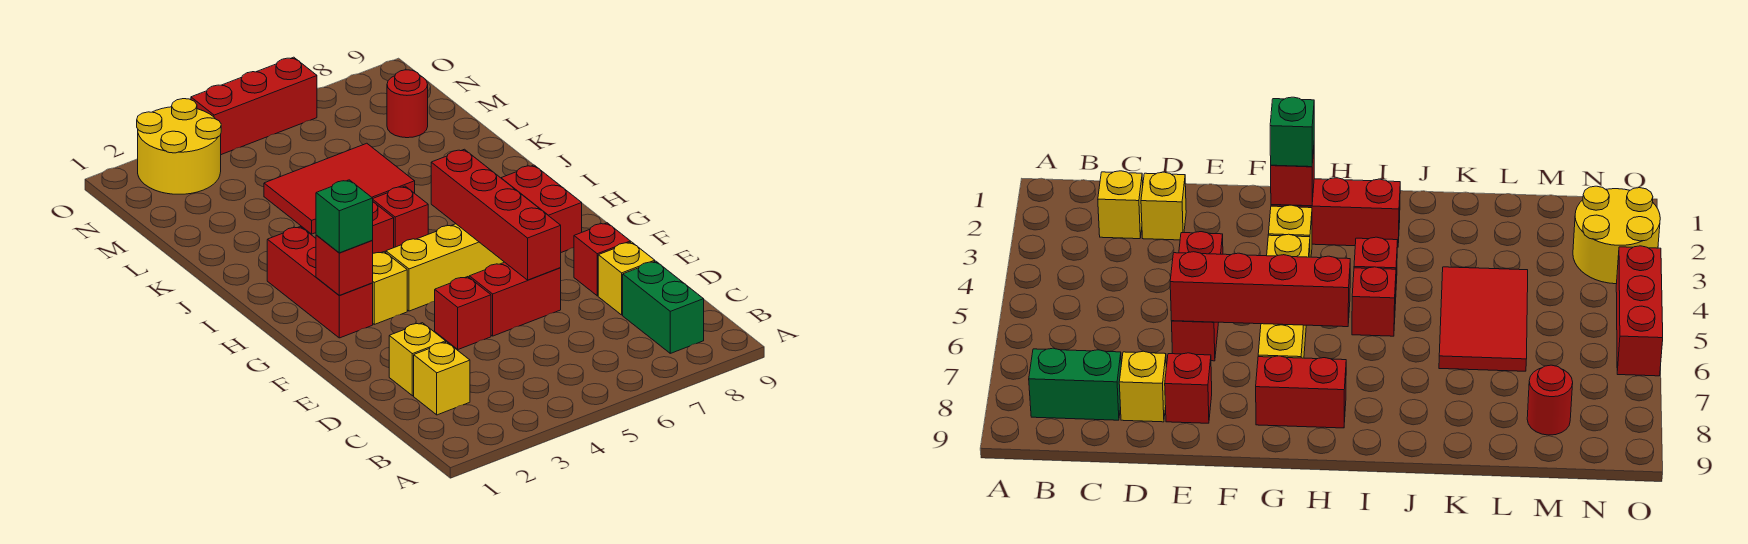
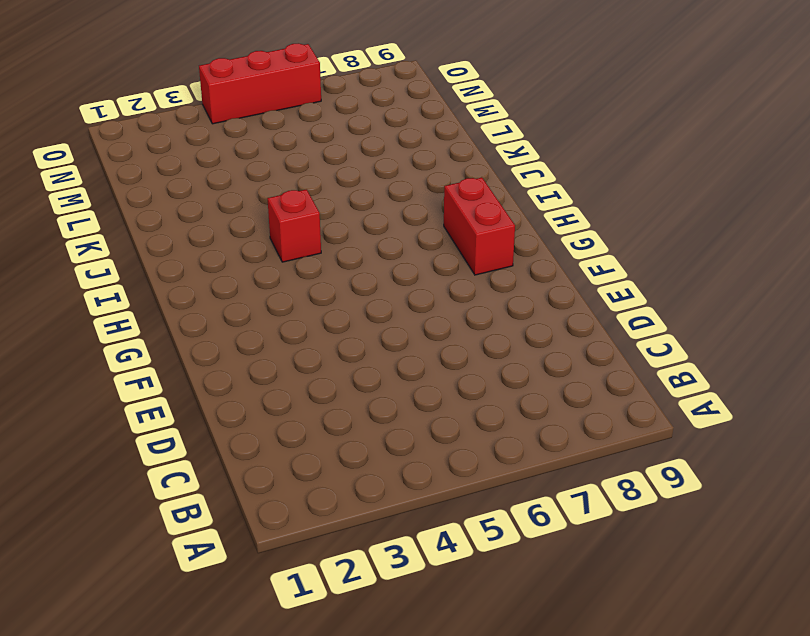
none -> green brick B8:C8 level 1
none -> yellow brick C2 level 1
none -> yellow brick D2 level 1

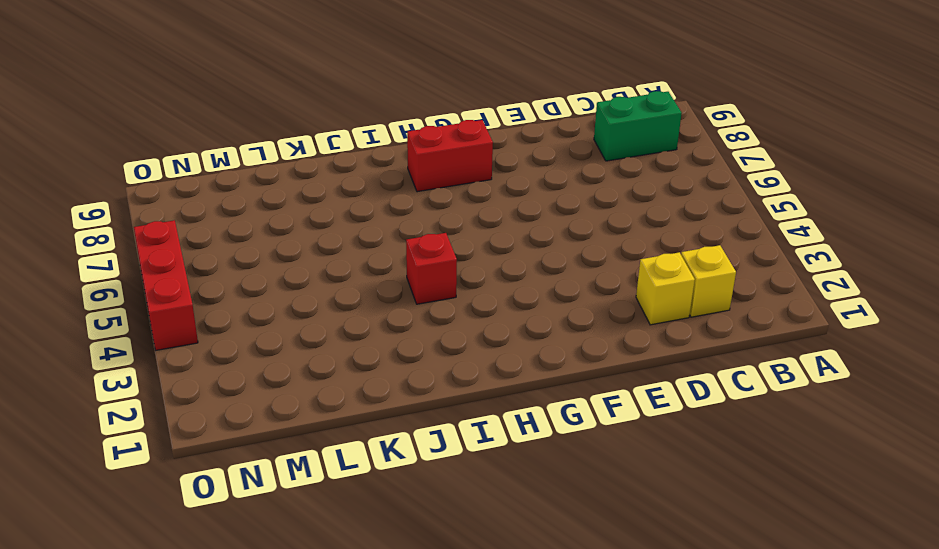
none -> yellow brick D8 level 1
none -> red brick E4 level 1
none -> red brick E5:E6 level 1

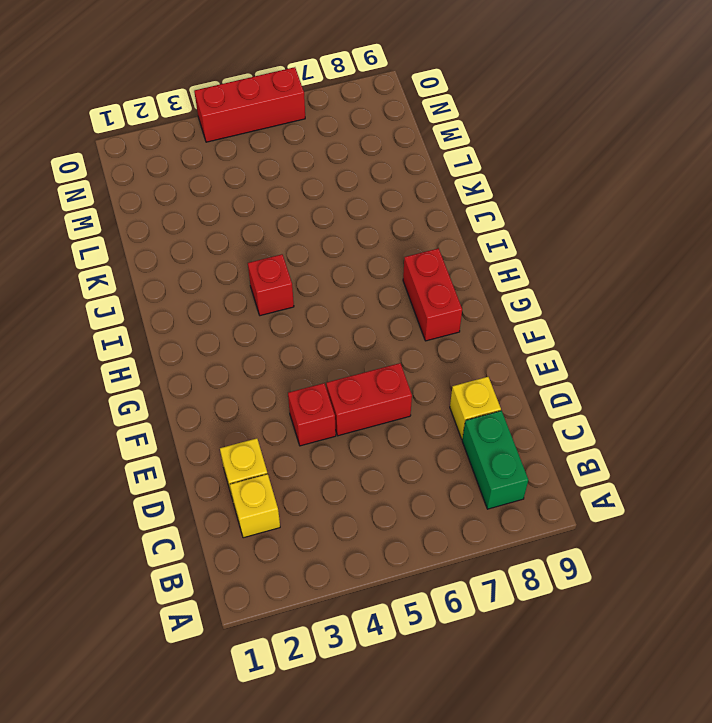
none -> red brick E8 level 1
none -> red brick G2:I2 level 1
none -> yellow brick G3 level 1

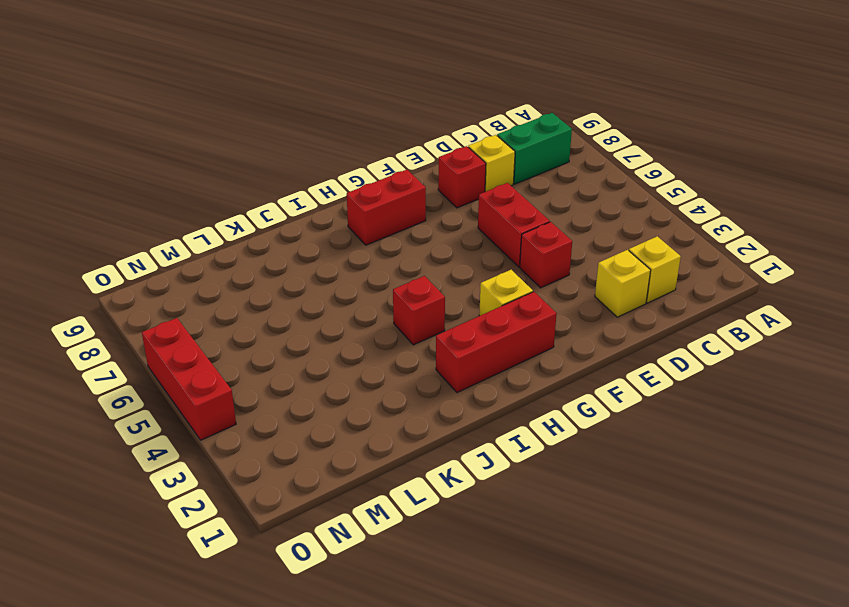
none -> yellow brick G4:G7 level 1
none -> red brick I5 level 1
none -> red tile K4:L6 level 1

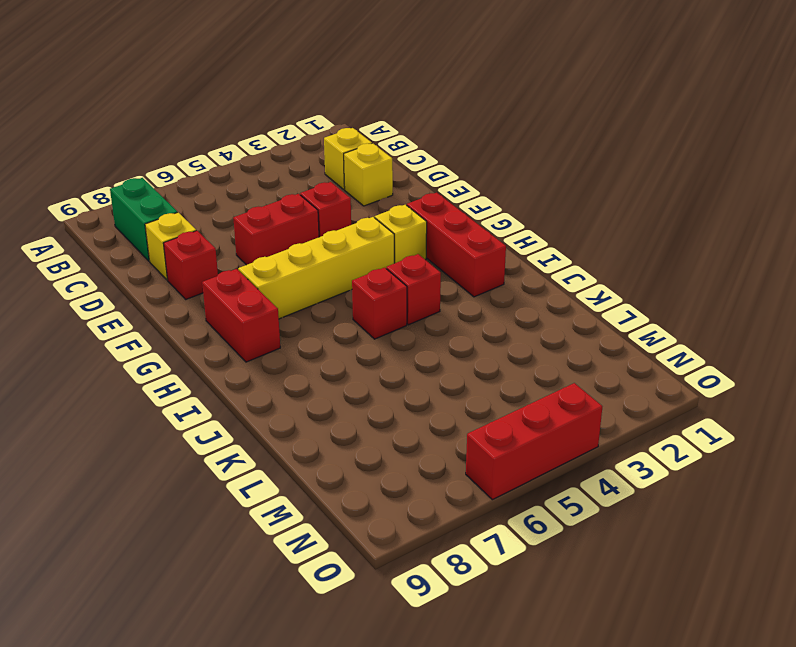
none -> red tile K4:L6 level 1
none -> red round brick M8 level 1
none -> yellow round brick N2:O3 level 1

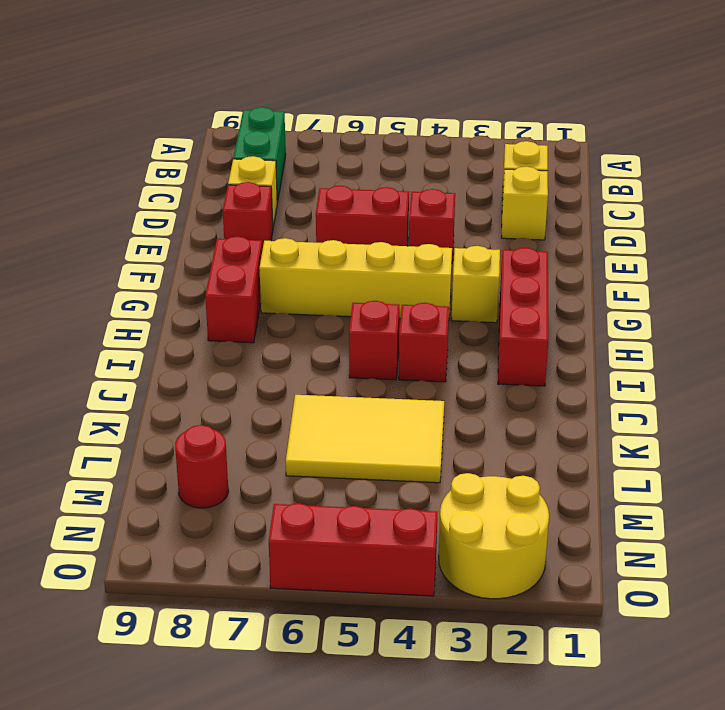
yellow tile K4:L6 level 1 -> red tile K4:L6 level 1
none -> red brick E6:H6 level 2
none -> red brick G2 level 2
none -> green brick G2 level 3

